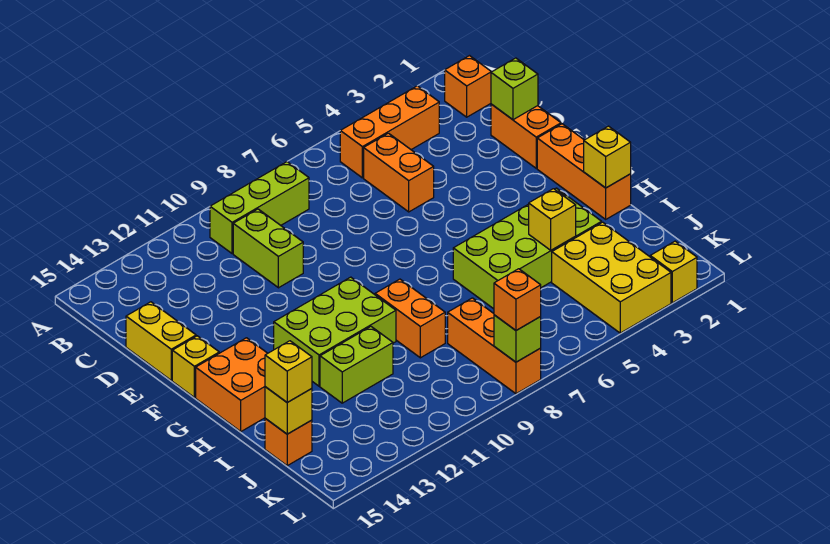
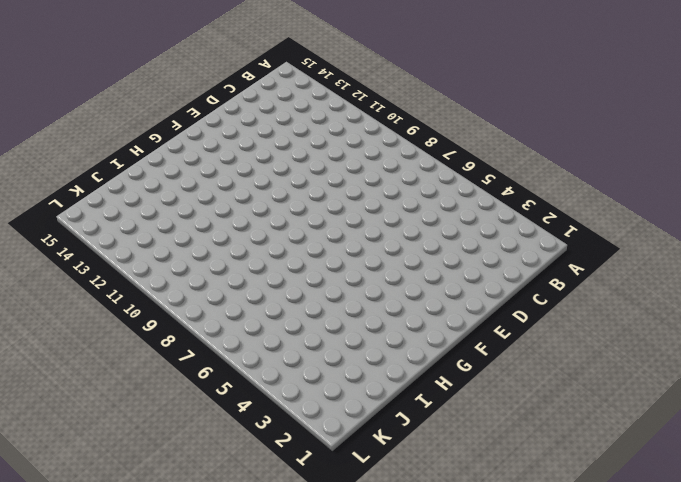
none -> orange brick B1 level 1
none -> orange brick B3:B5 level 1
none -> lime brick B8:B10 level 1

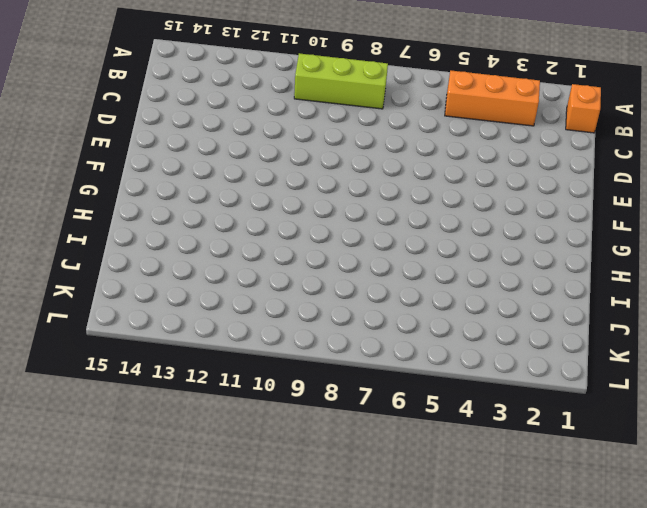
none -> orange brick C5:D5 level 1
none -> lime brick C10:D10 level 1
none -> orange brick D1:E1 level 1

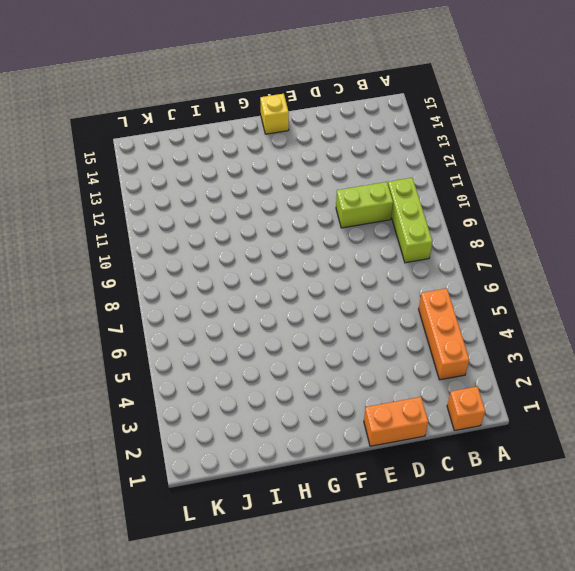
none -> orange brick C5:D5 level 1
none -> yellow brick D15:E15 level 1
none -> orange brick F1:H1 level 1

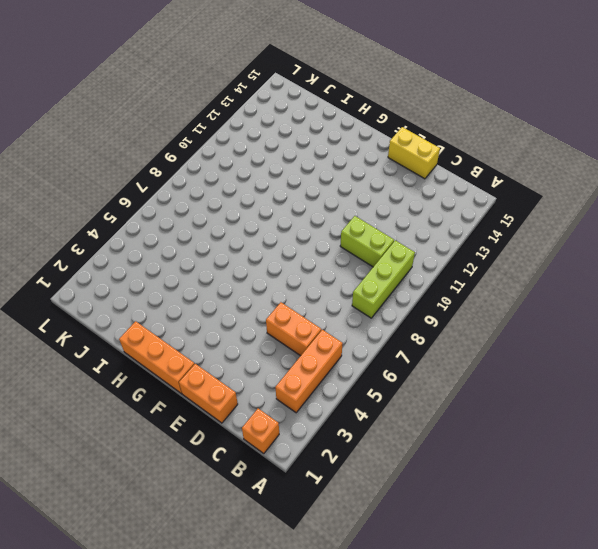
none -> yellow brick F15 level 1
none -> lime brick G10:H12 level 1
none -> orange brick G14:H15 level 1

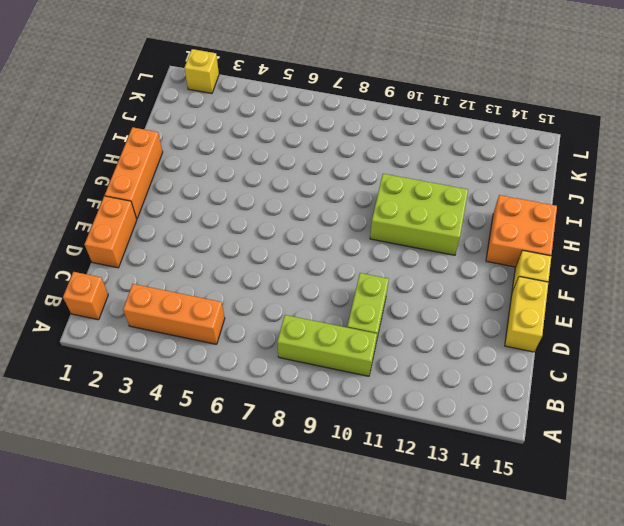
none -> orange brick C5:D5 level 1
none -> lime brick H3:I6 level 1
none -> orange brick H9:I9 level 1

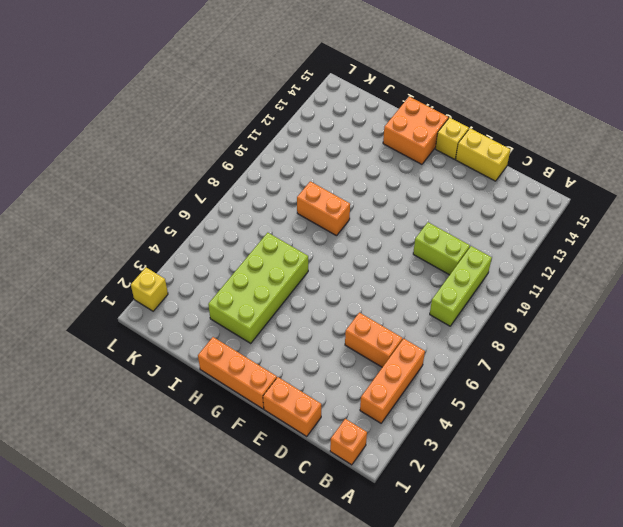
none -> lime brick G10:H12 level 1
none -> lime brick I11:I12 level 1
none -> yellow brick J3:L4 level 1

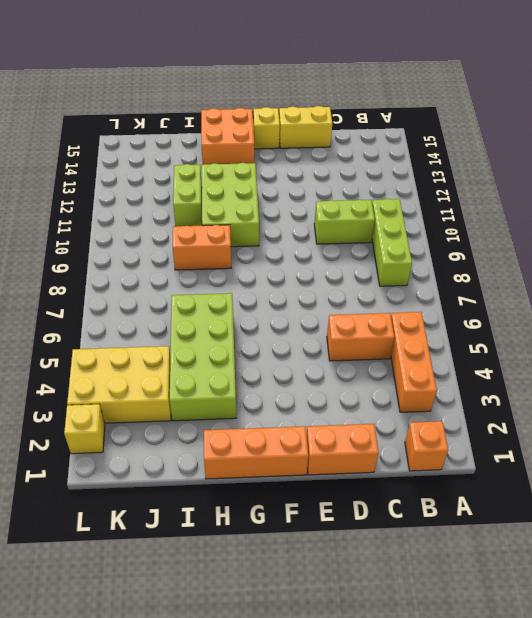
none -> orange brick J8:L8 level 1
none -> orange brick J15 level 1
none -> lime brick D1 level 2

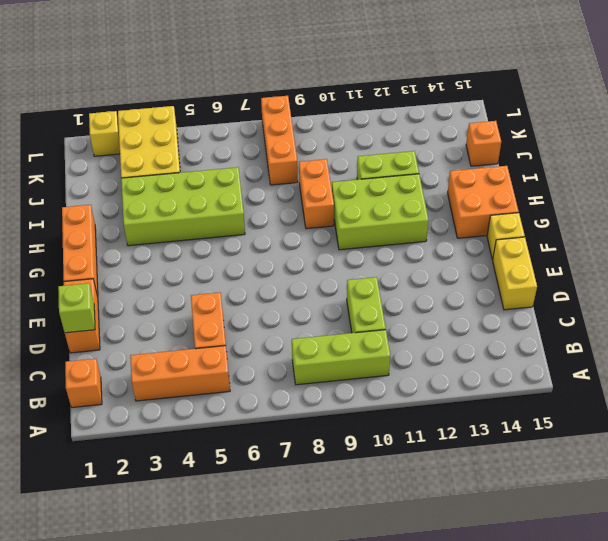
none -> yellow brick H1 level 2
none -> yellow brick I4 level 2
none -> yellow brick J15 level 2

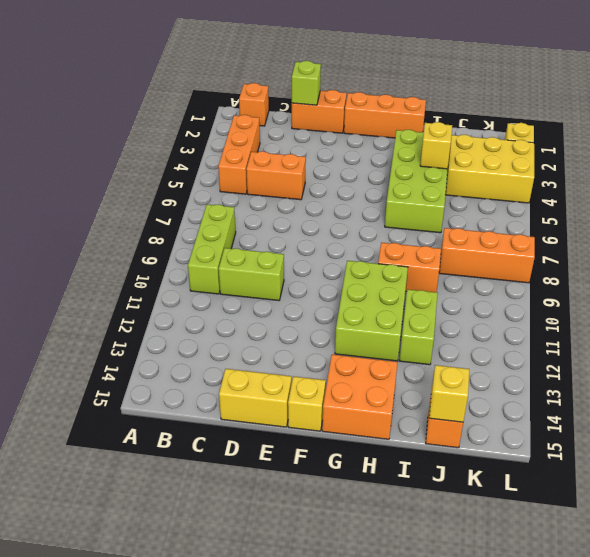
none -> yellow brick H1 level 2
none -> lime brick L8 level 2
none -> yellow brick J15 level 3

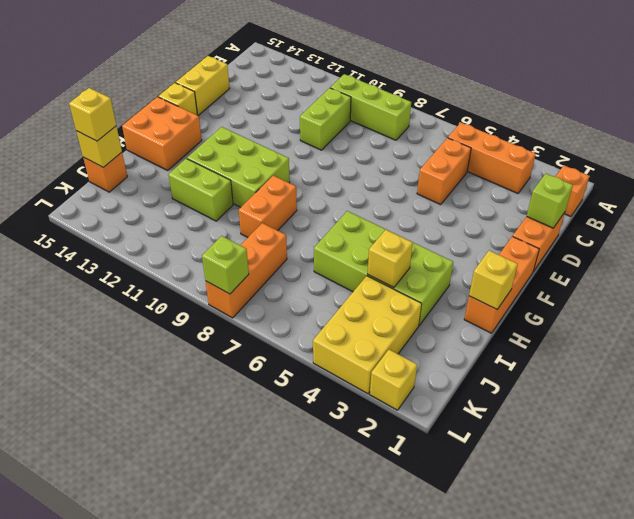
none -> orange brick L8 level 3

